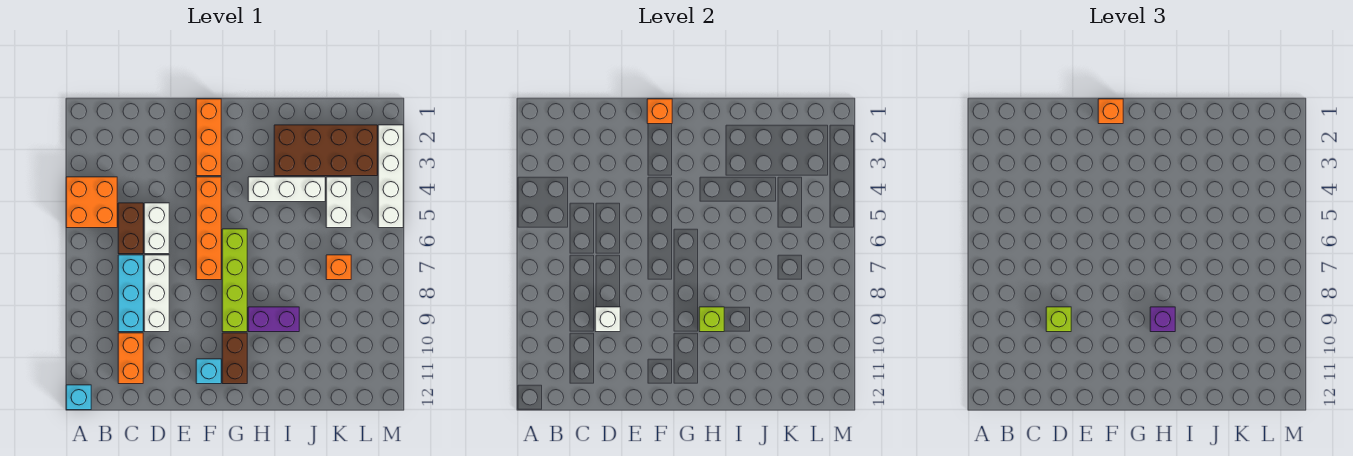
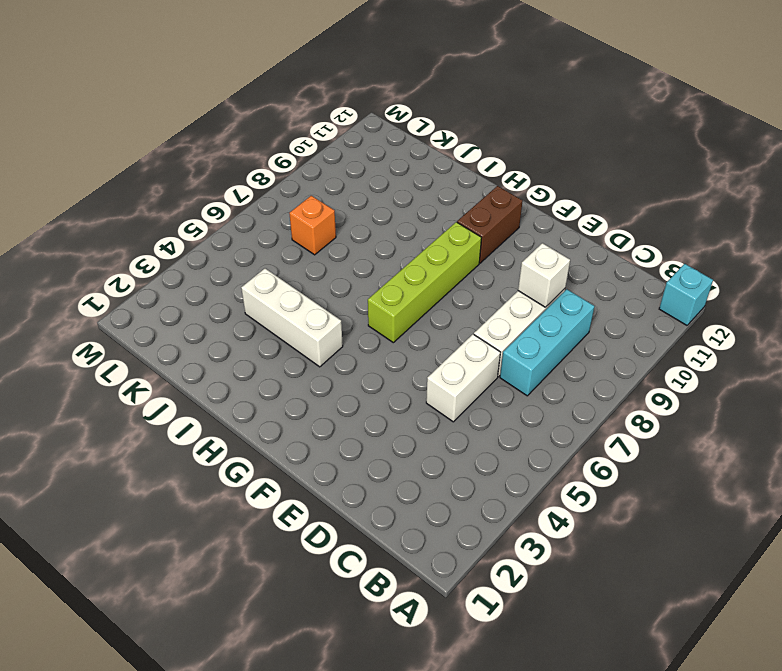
none -> orange brick A4:B5 level 1
none -> brown brick C5:C6 level 1
none -> orange brick C10:C11 level 1

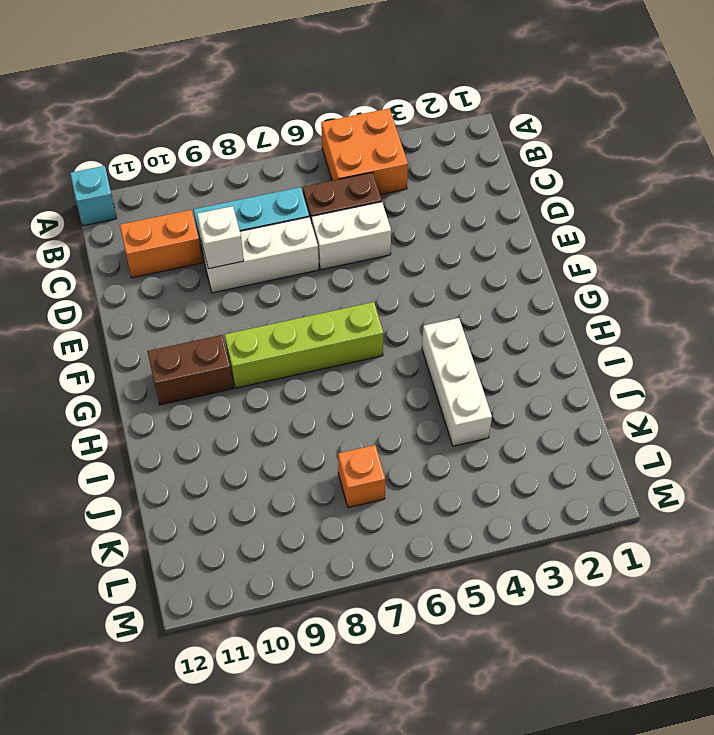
none -> orange brick F1:F3 level 1
none -> orange brick F4:F7 level 1
none -> cyan brick F11 level 1

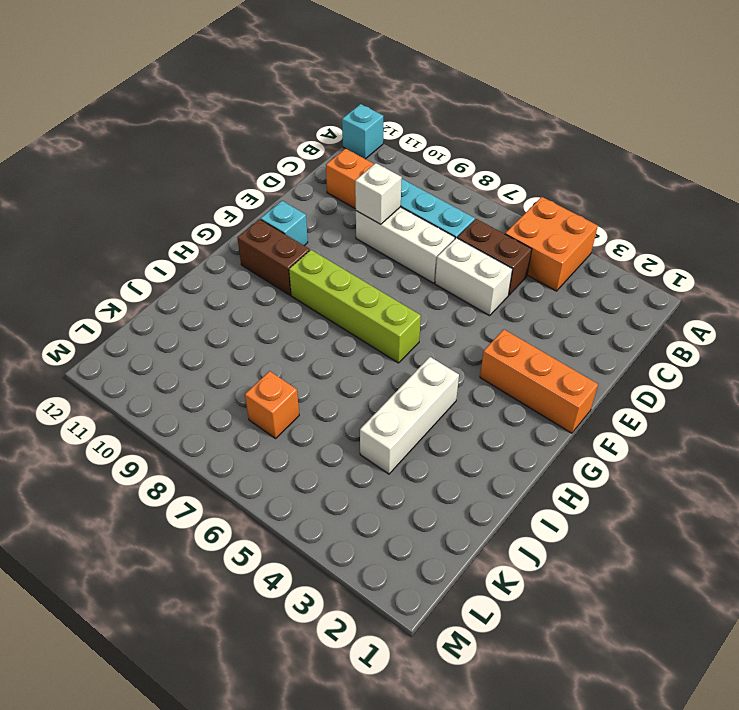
none -> orange brick F4:F7 level 1
none -> purple brick H9:I9 level 1
none -> brown brick I2:L3 level 1

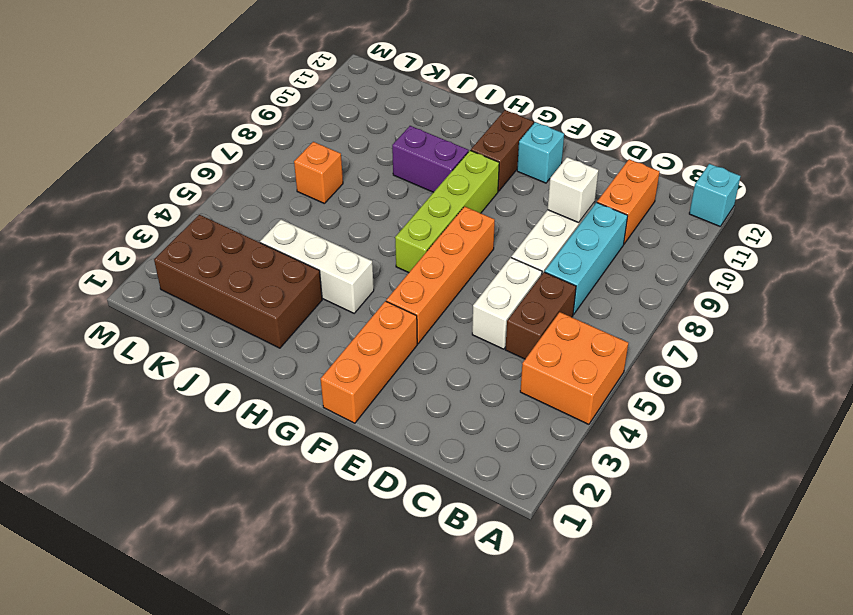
none -> white brick K4:K5 level 1
none -> white brick M2:M5 level 1
none -> orange brick F1 level 2

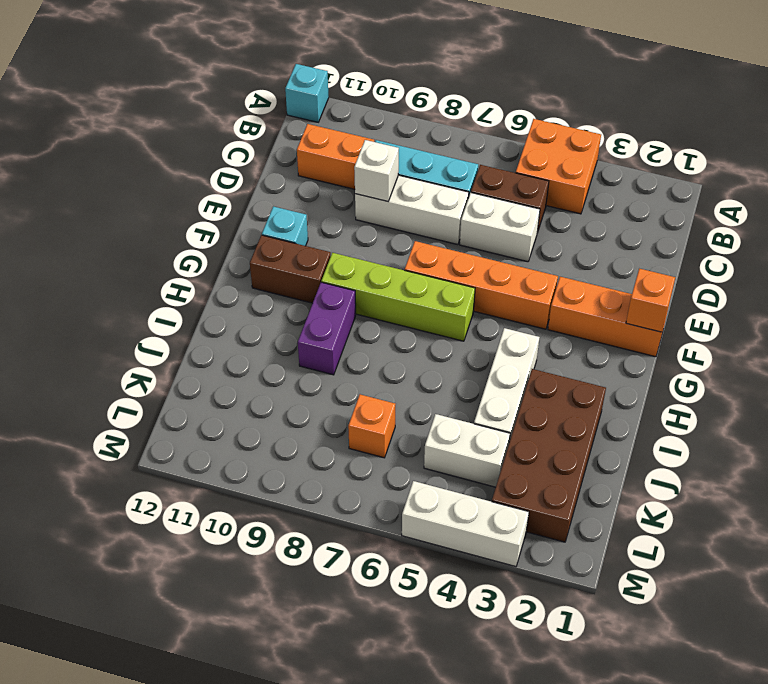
white brick M3:M5 level 1 -> white brick M2:M5 level 1
none -> lime brick H9 level 2
none -> lime brick D9 level 3
none -> orange brick F1 level 3

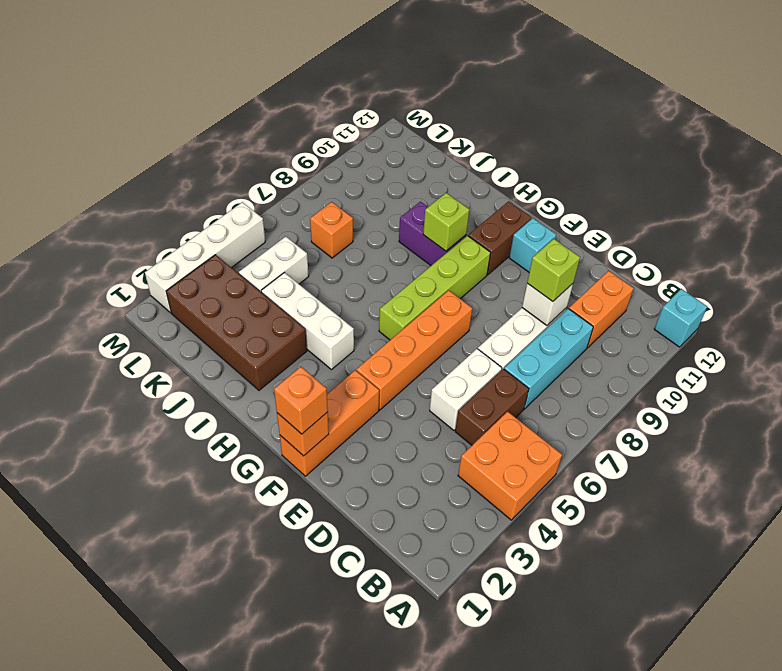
none -> purple brick H9 level 3

